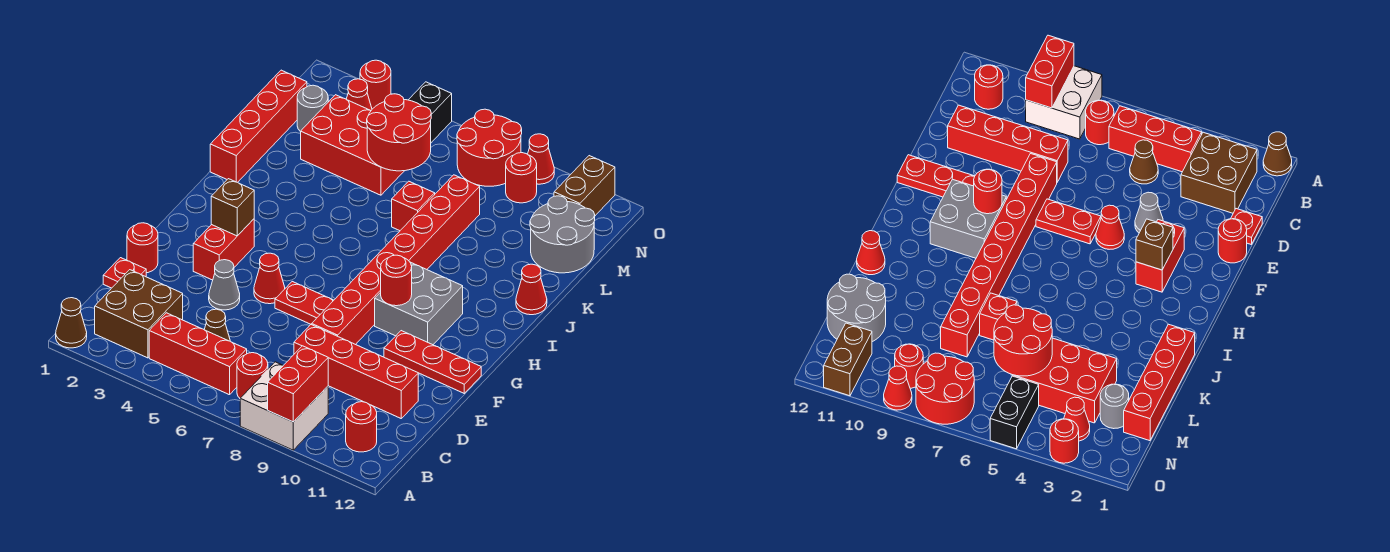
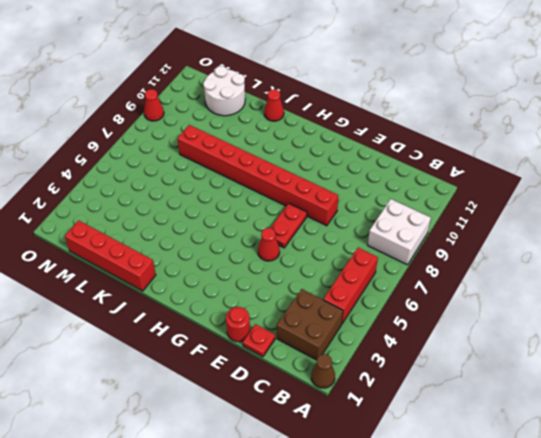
white round brick L11:M12 level 1 -> grey round brick L11:M12 level 1
none -> red round brick B7 level 1
none -> red round brick B11 level 1
none -> brown cone C5 level 1
none -> red brick D8:D11 level 1

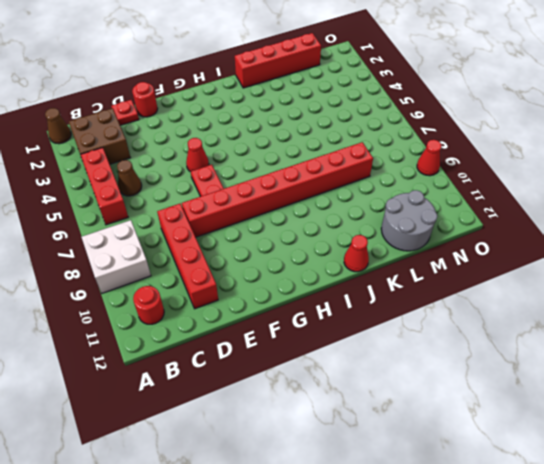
none -> red round brick B7 level 1
none -> grey cone E4 level 1
none -> red brick F3:G3 level 1
none -> red plate F10:F12 level 1

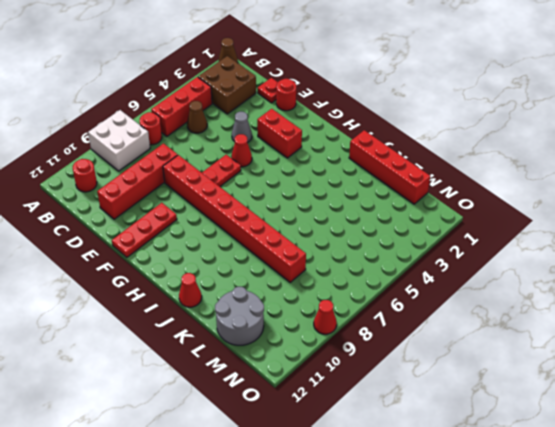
none -> grey brick G9:H10 level 1
none -> red brick K7 level 1
none -> red brick L3:M5 level 1
none -> grey round brick M2 level 1

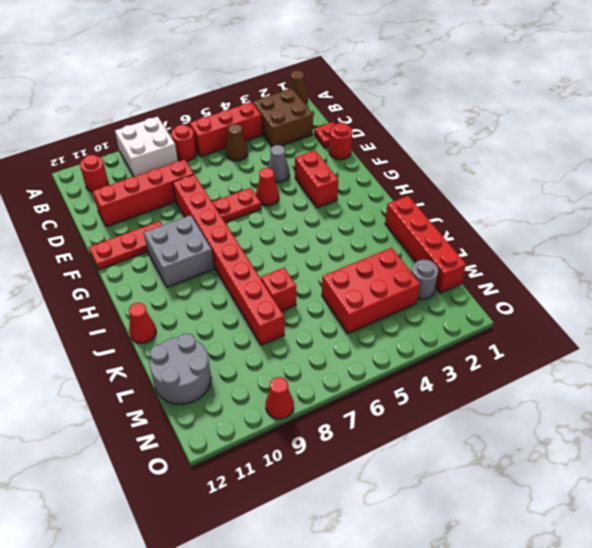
none -> red cone N3 level 1
none -> black brick N5:O5 level 1
none -> red round brick N7:O8 level 1
none -> red round brick N9 level 1

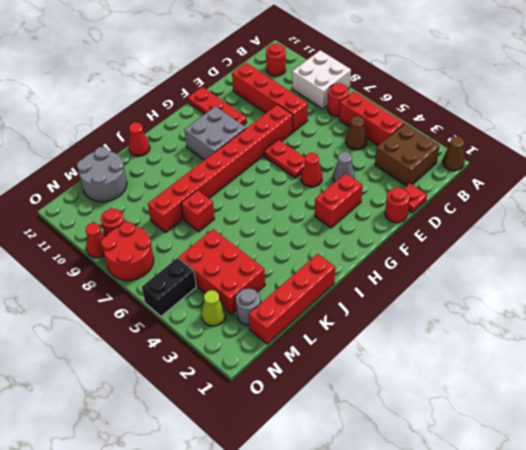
lime cone N3 level 1 -> red cone N3 level 1
none -> brown brick N11:O11 level 1
none -> red round brick O3 level 1
none -> red brick A9:B9 level 2
none -> brown brick G3 level 2

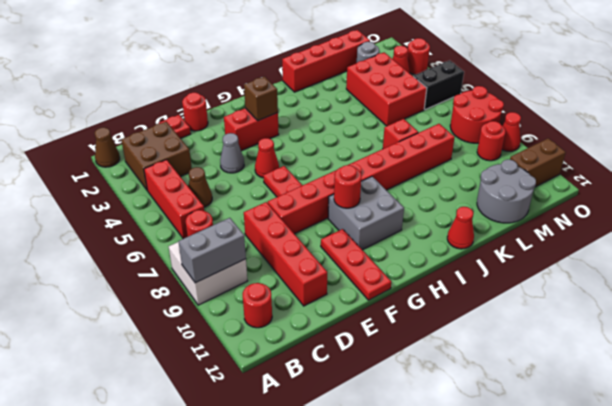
grey brick A9:B9 level 2 -> red brick A9:B9 level 2
none -> red round brick L5:M6 level 2

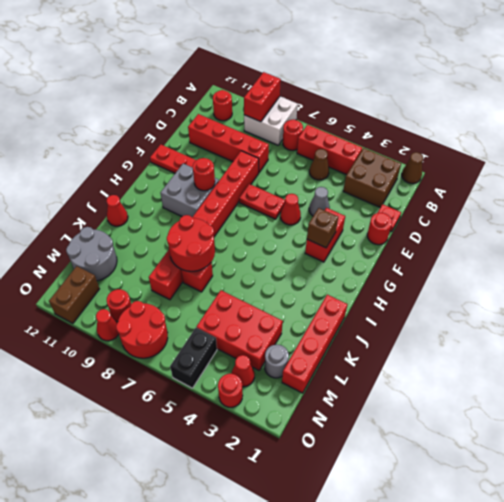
red round brick J7:K8 level 2 -> red round brick L5:M6 level 2

